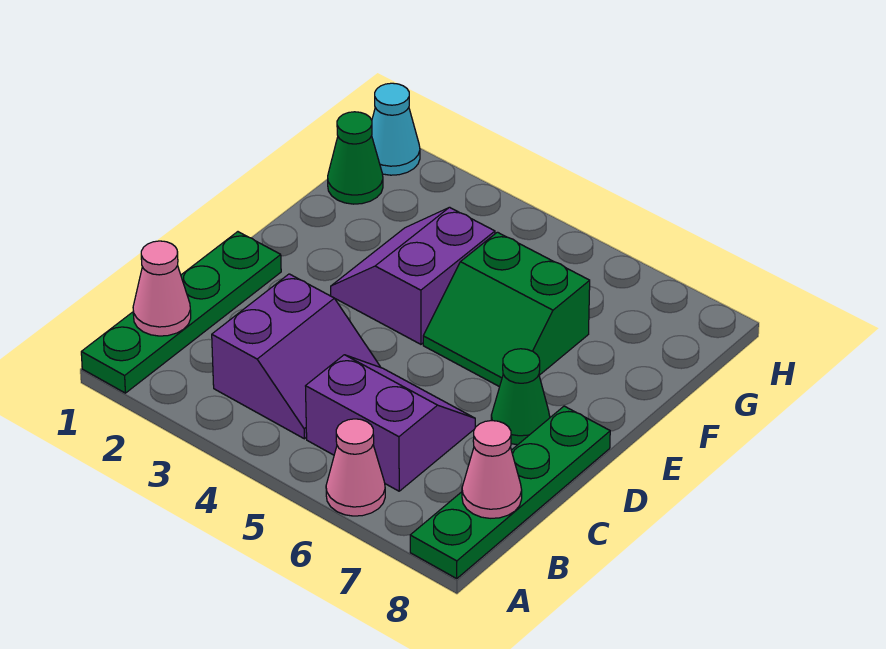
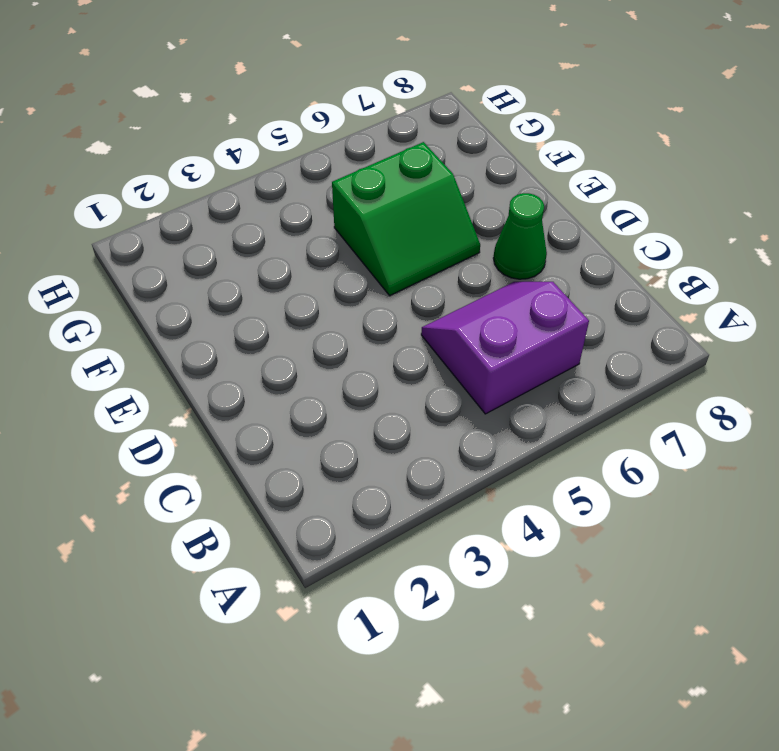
none -> green plate A1:D1 level 1
none -> pink cone A6 level 1
none -> green plate A8:D8 level 1

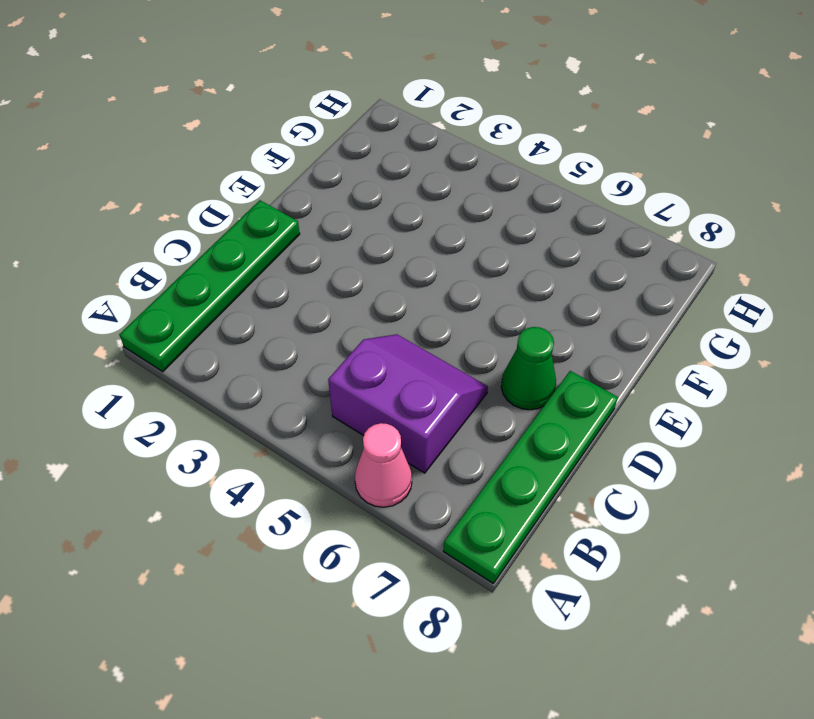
none -> purple slope B3:C4 level 1 top 3
none -> purple slope E3:F4 level 1 top 4
none -> green slope E5:F6 level 1 top F

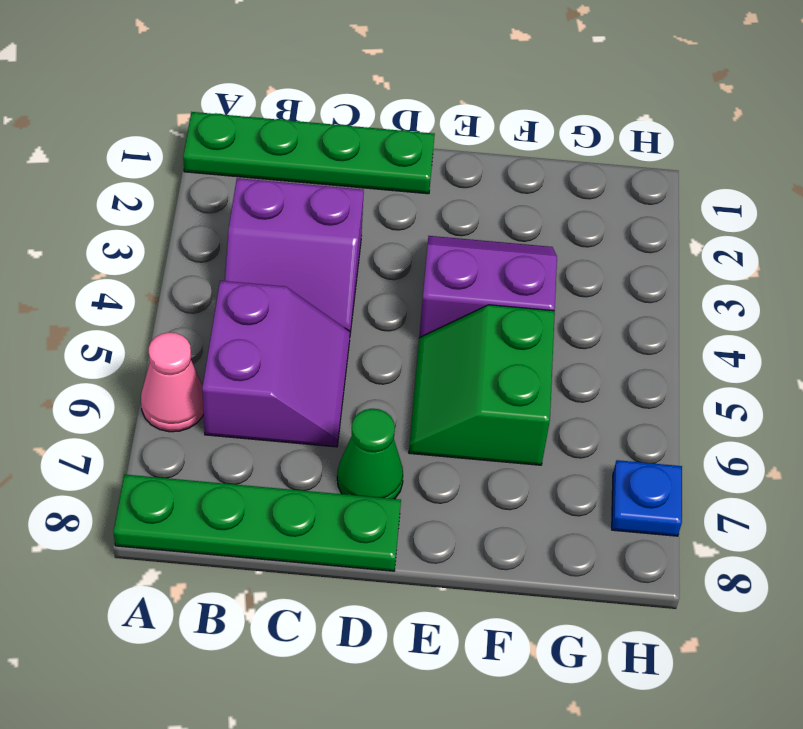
blue plate H7 level 1 -> none
none -> green cone G1 level 1
none -> cyan cone H1 level 1
none -> pink cone B1 level 2

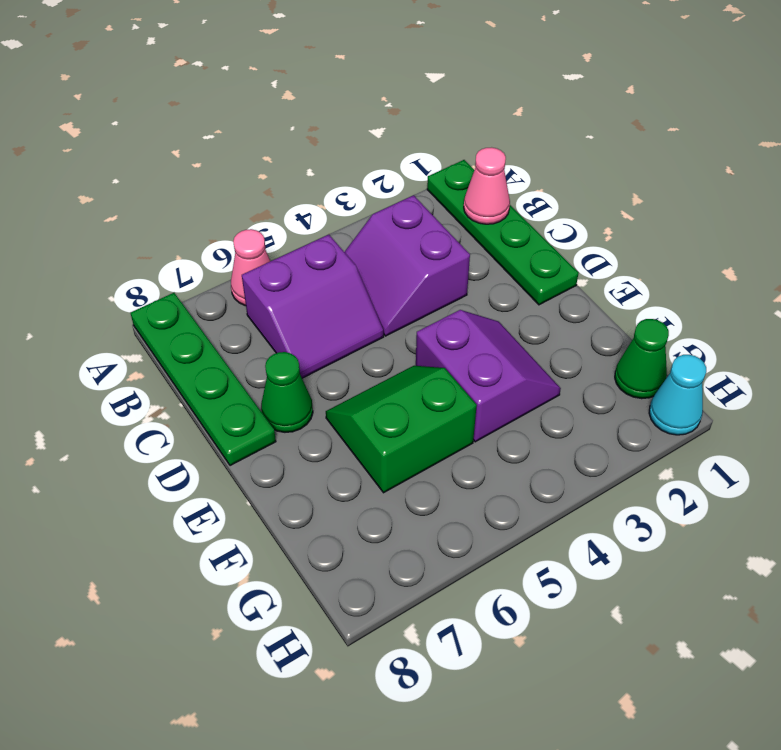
none -> pink cone B8 level 2

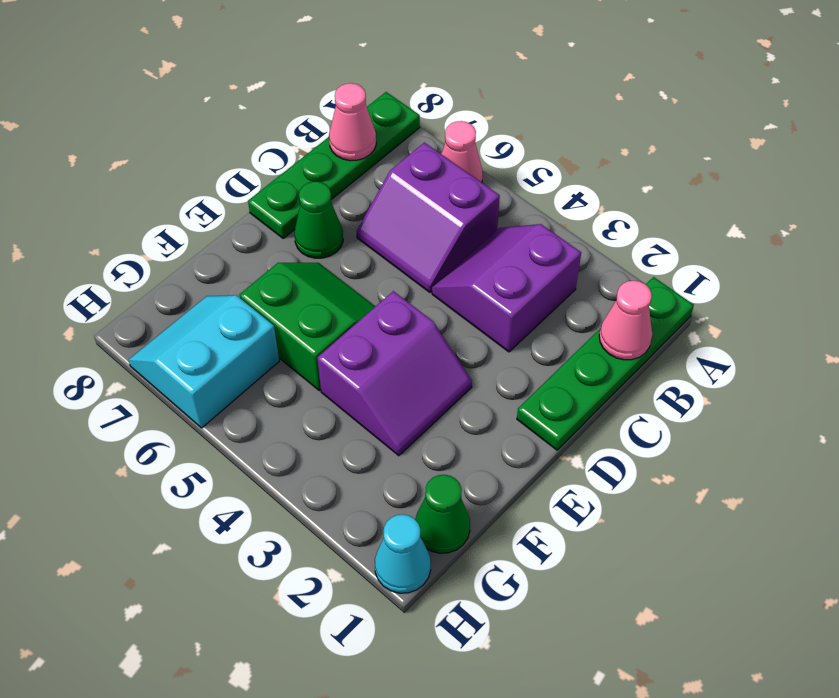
cyan slope G6:H7 level 1 top 6 -> none

